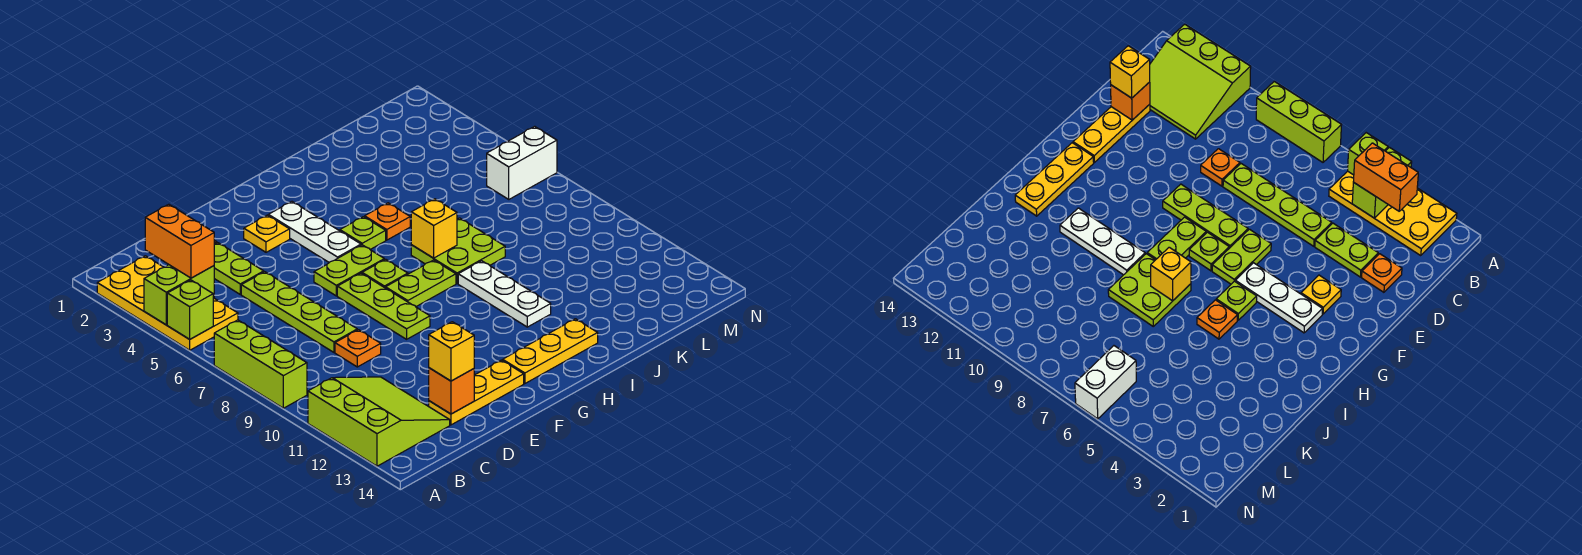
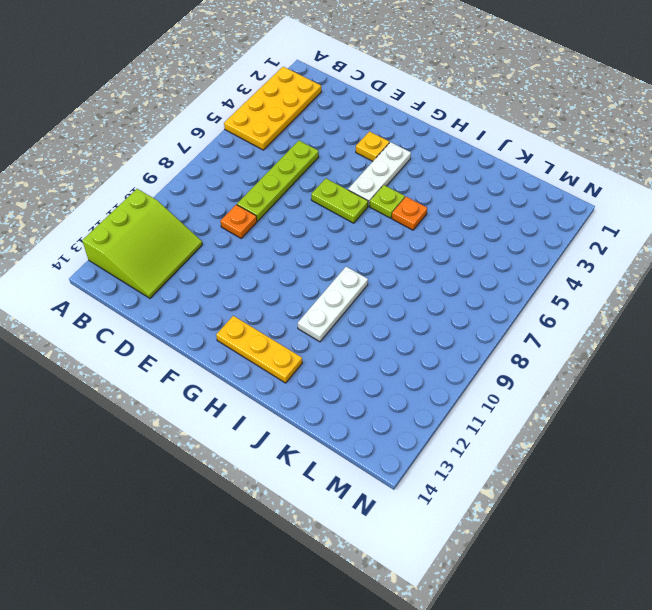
none -> lime brick A7:A9 level 1
none -> orange plate D2 level 1
none -> lime plate D3:D4 level 1

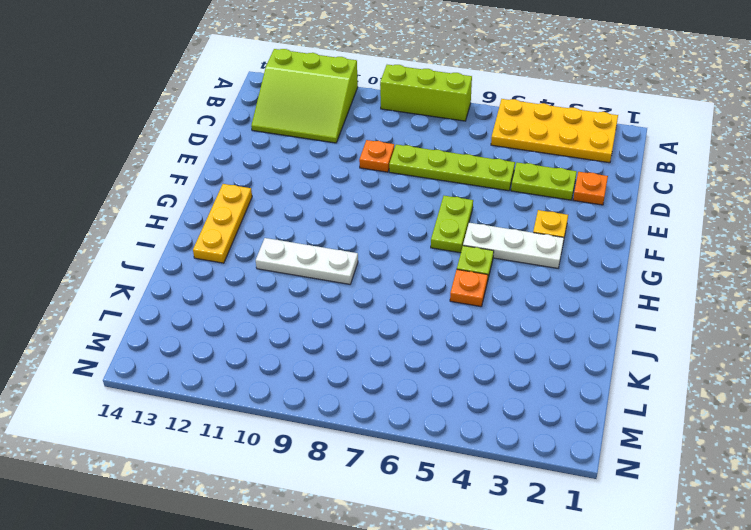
none -> yellow plate D13:F13 level 1
none -> lime plate F7:F9 level 1
none -> lime plate G7 level 1

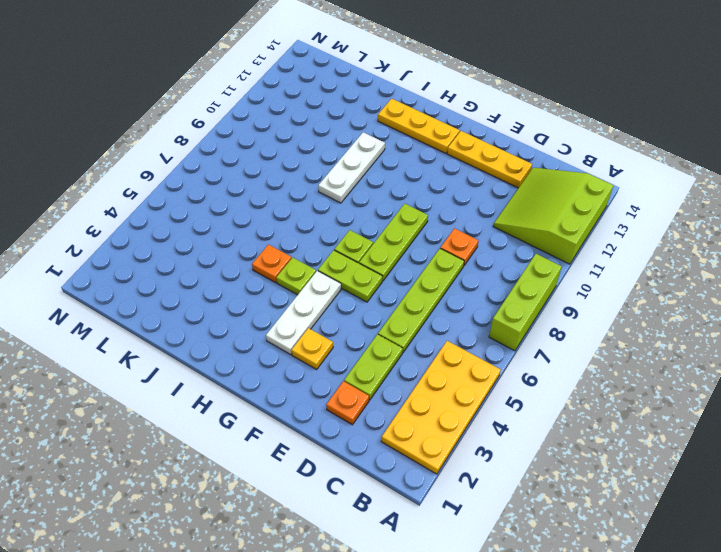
none -> lime plate G8:H8 level 1
none -> lime plate I7:J8 level 1
none -> white brick M6:N6 level 1

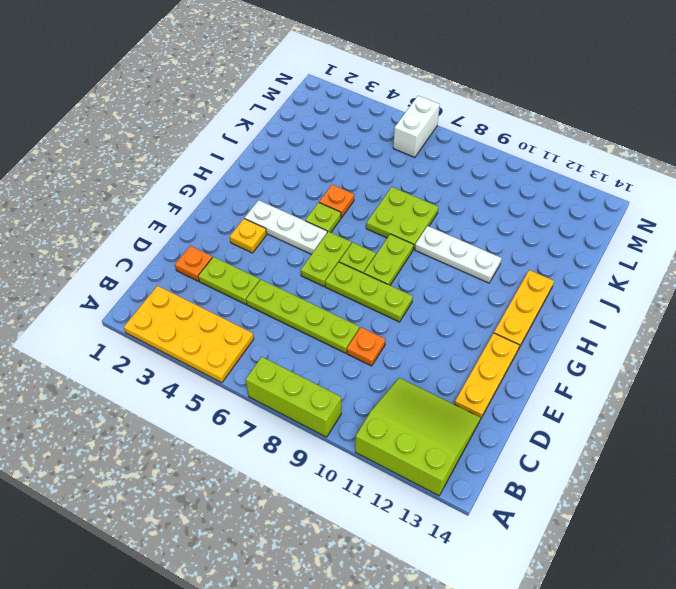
none -> lime brick A4:B4 level 2
none -> lime brick A5 level 2
none -> orange brick D13 level 2

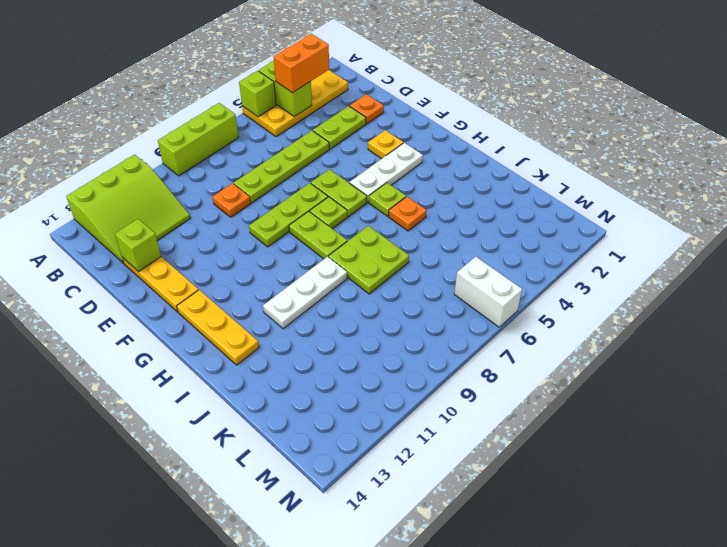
lime brick D13 level 2 -> orange brick D13 level 2
none -> yellow brick I7 level 2
none -> yellow brick D13 level 3

